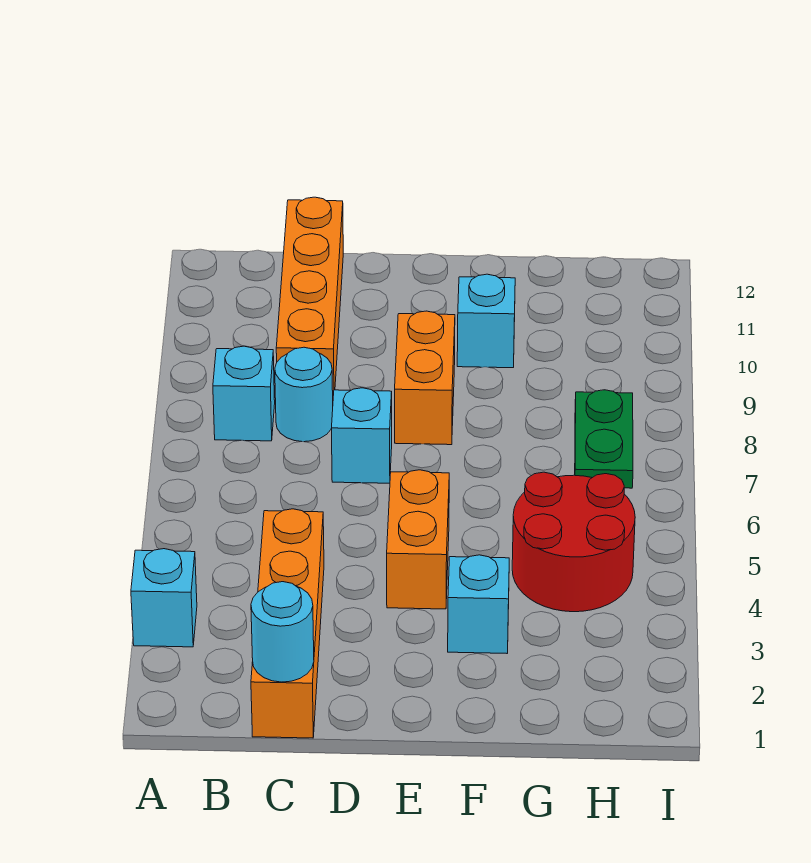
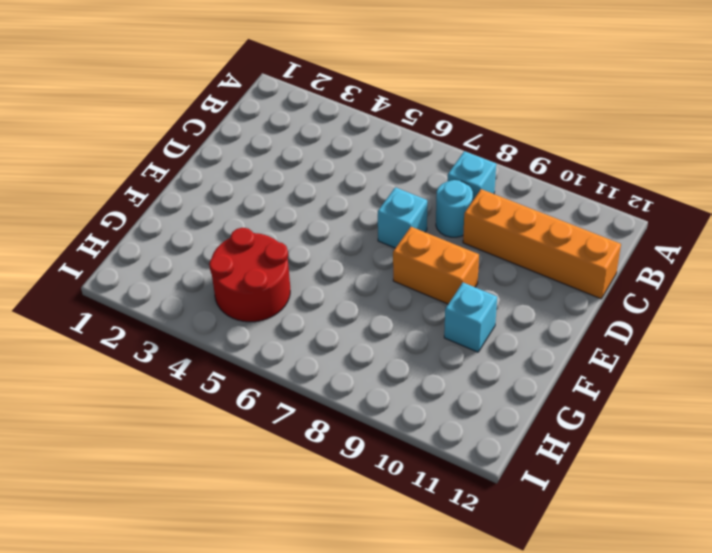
none -> cyan brick A3 level 1
none -> orange brick C1:C4 level 1
none -> orange brick E4:E5 level 1

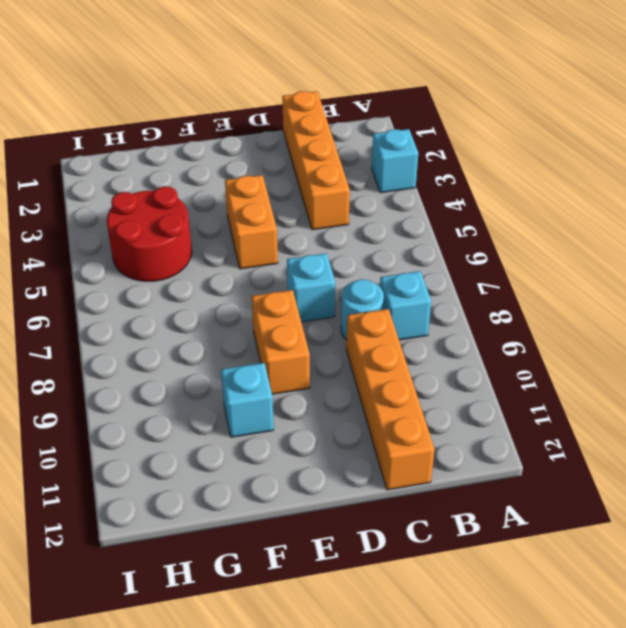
none -> cyan brick F3 level 1
none -> green plate H7:H8 level 1
none -> cyan round brick C1 level 2

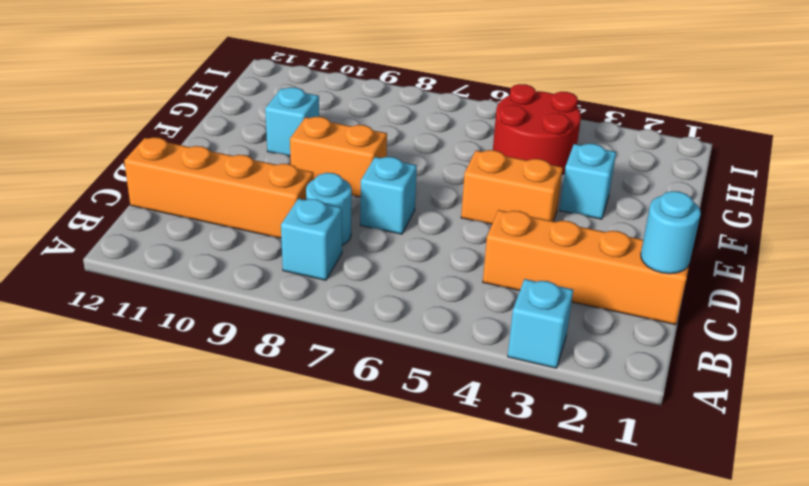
none -> green plate H7:H8 level 1

